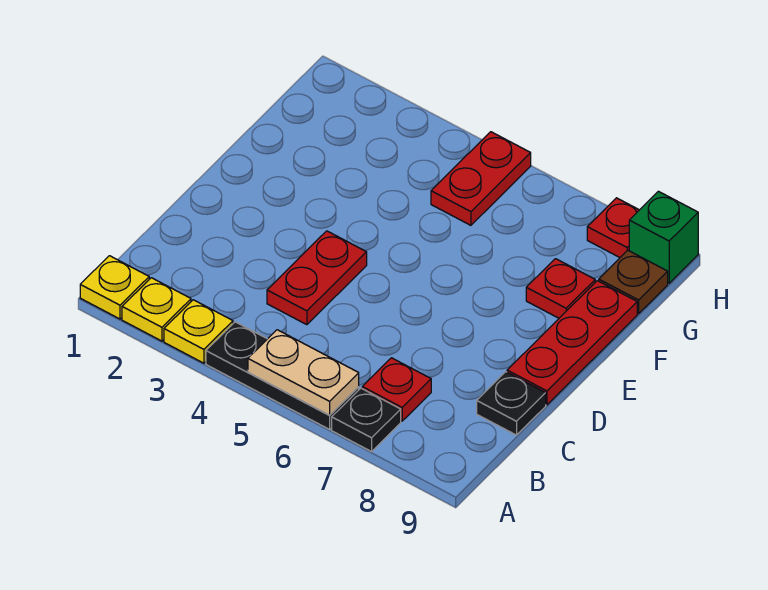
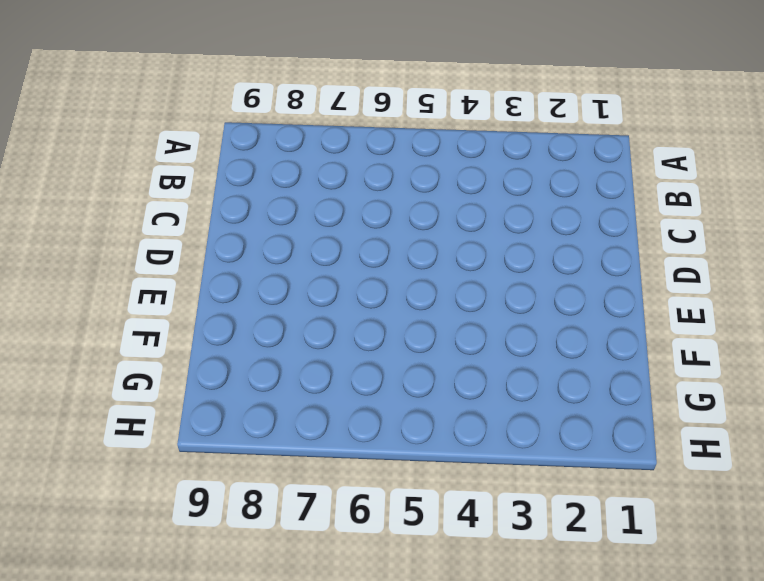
none -> yellow plate A1 level 1
none -> yellow plate A2 level 1
none -> yellow plate A3 level 1

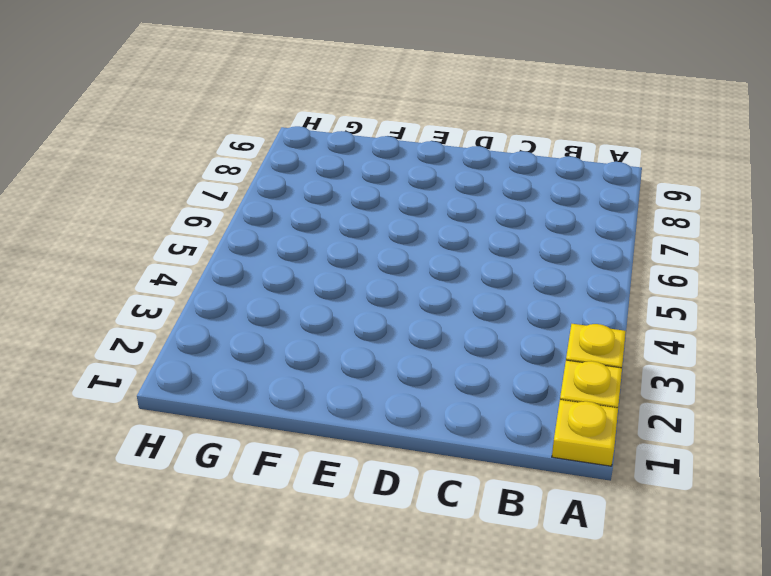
none -> black plate A4:A6 level 1
none -> black plate A7 level 1
none -> red plate B7 level 1

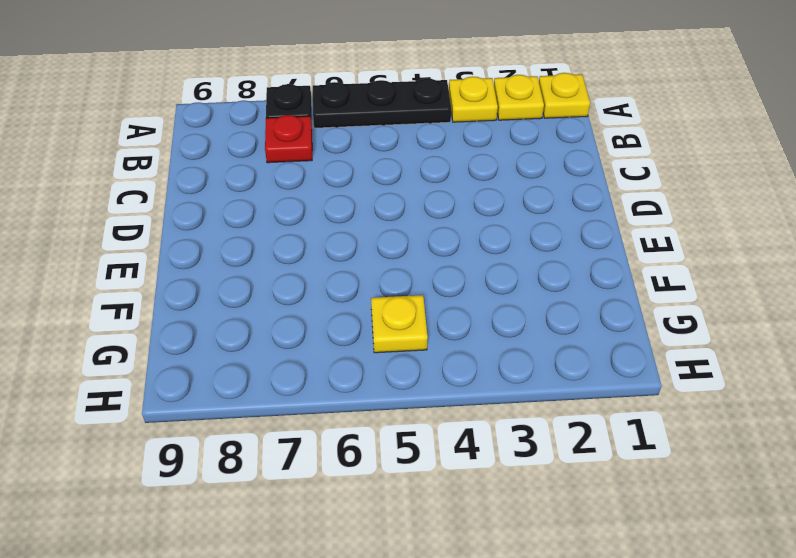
yellow plate G5 level 1 -> red plate G5:H5 level 1
none -> red plate C4:D4 level 1
none -> black plate C9 level 1
none -> red plate D9:F9 level 1

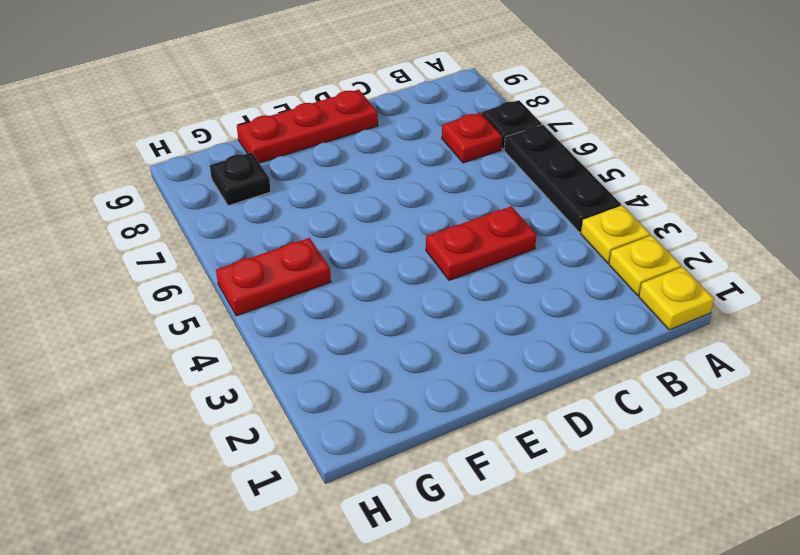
black plate G8 level 1 -> black plate C9 level 1
none -> red plate F8 level 1
none -> brown plate G9 level 1
none -> red plate H8 level 1

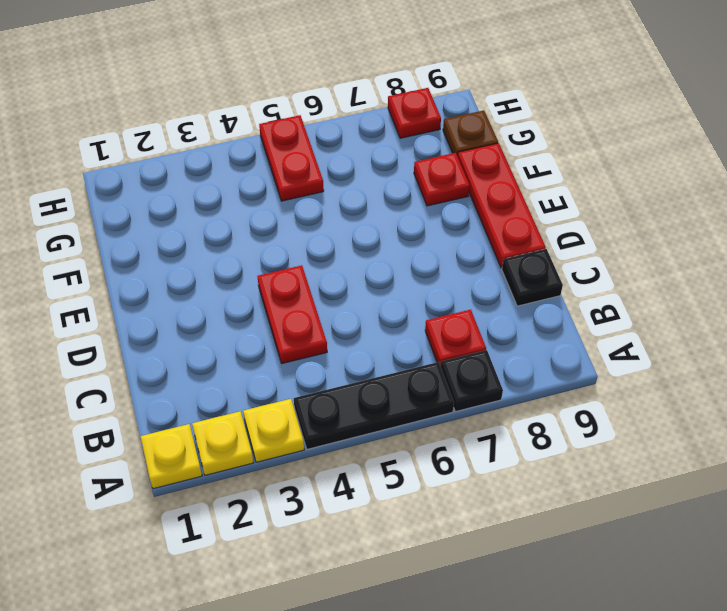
none -> green brick H9 level 1
none -> tan plate A5:A6 level 2

